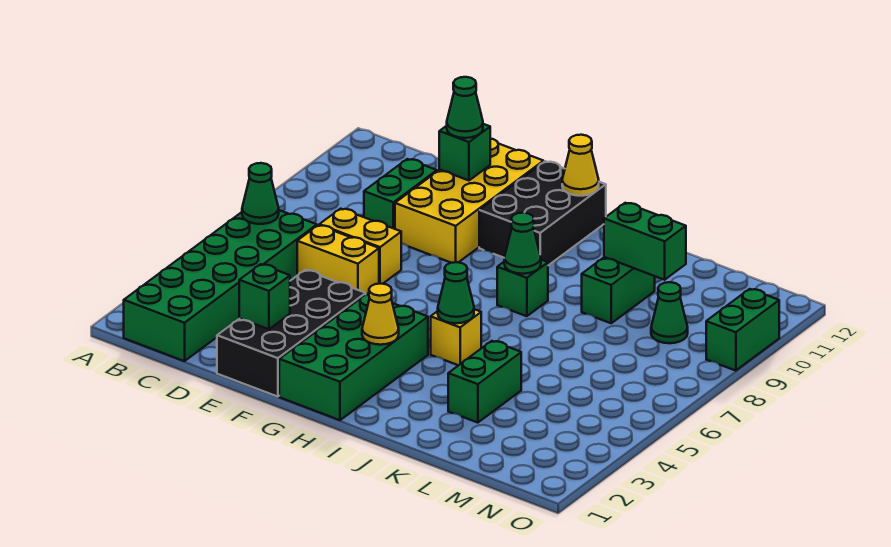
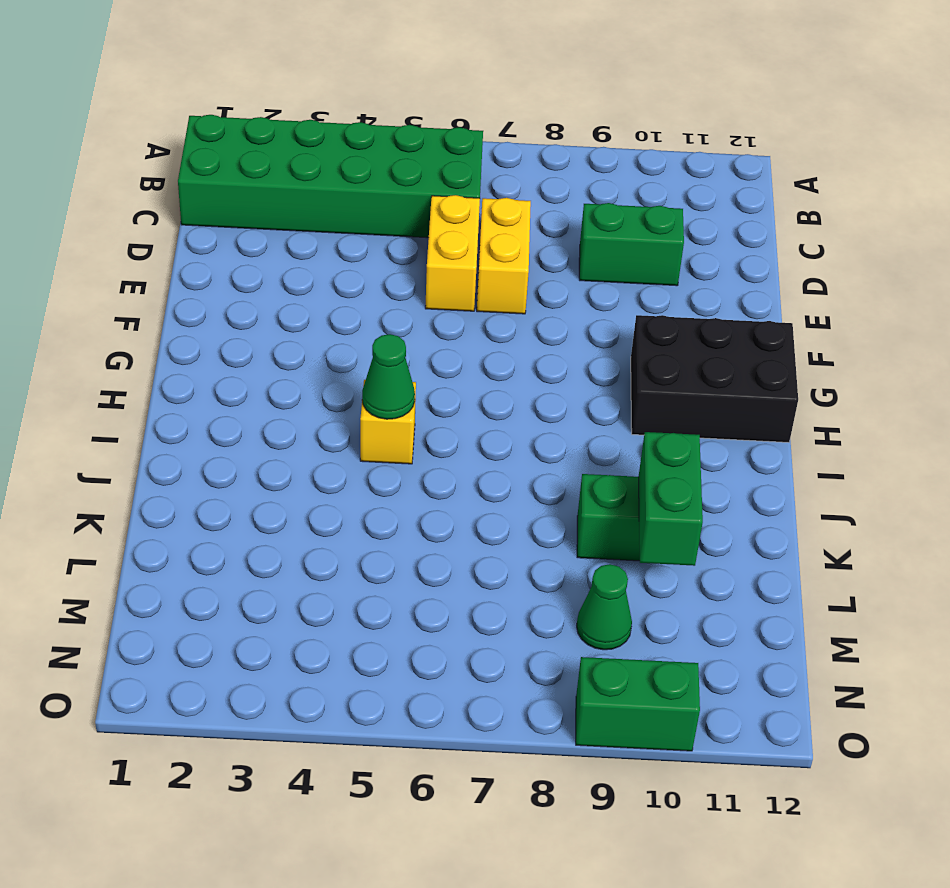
none -> black brick E1:F4 level 1
none -> yellow brick E9:F12 level 1
none -> green brick G1:H4 level 1

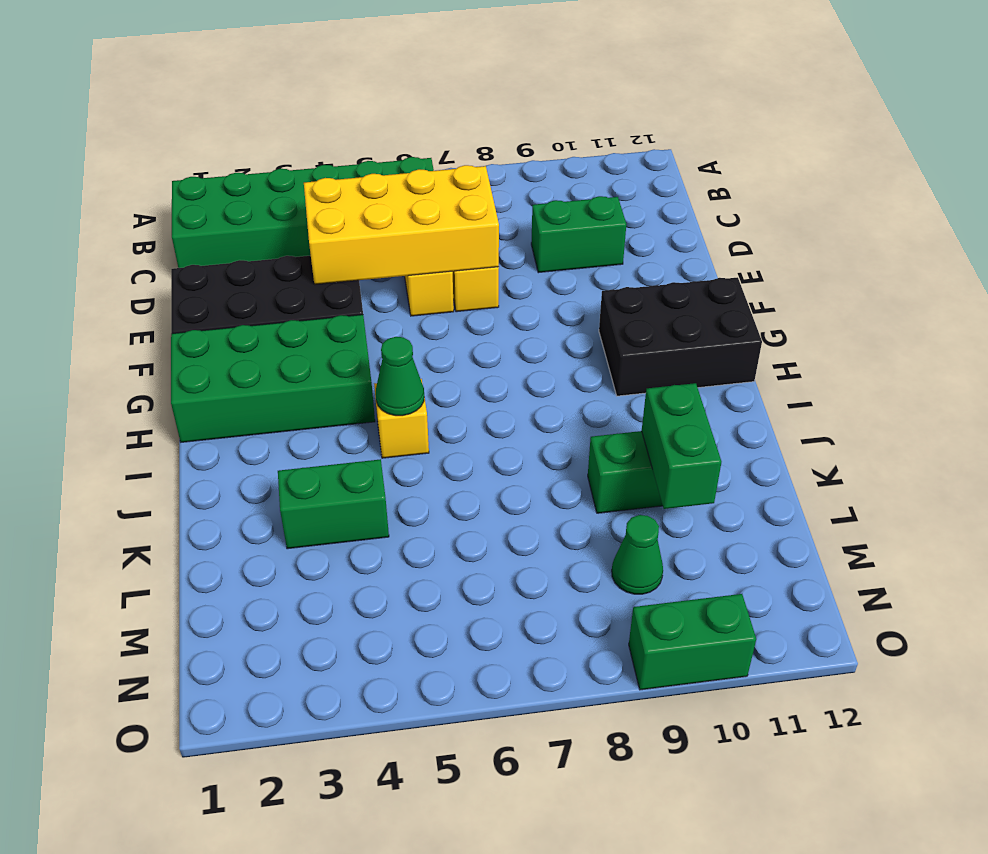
yellow brick D4:E7 level 2 -> yellow brick E9:F12 level 1
none -> green brick I8 level 1
none -> green cone B6 level 2
none -> green brick E2 level 2

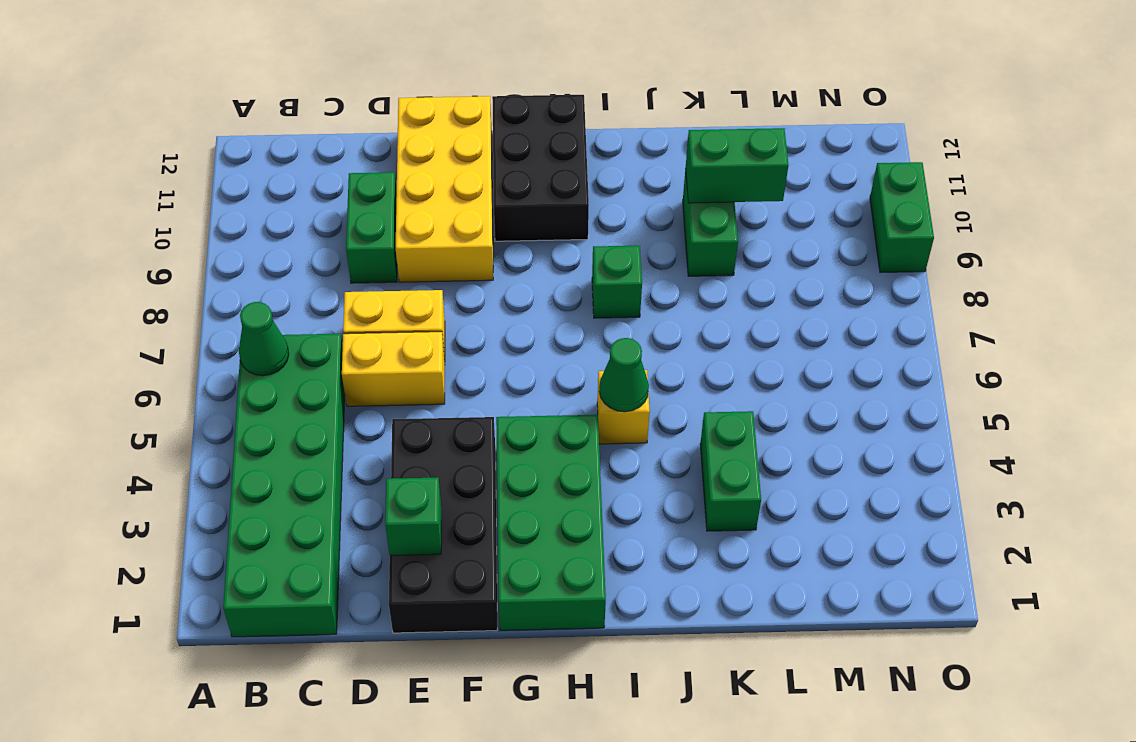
none -> green cone M9 level 1
none -> green brick E11 level 2
none -> yellow cone H3 level 2

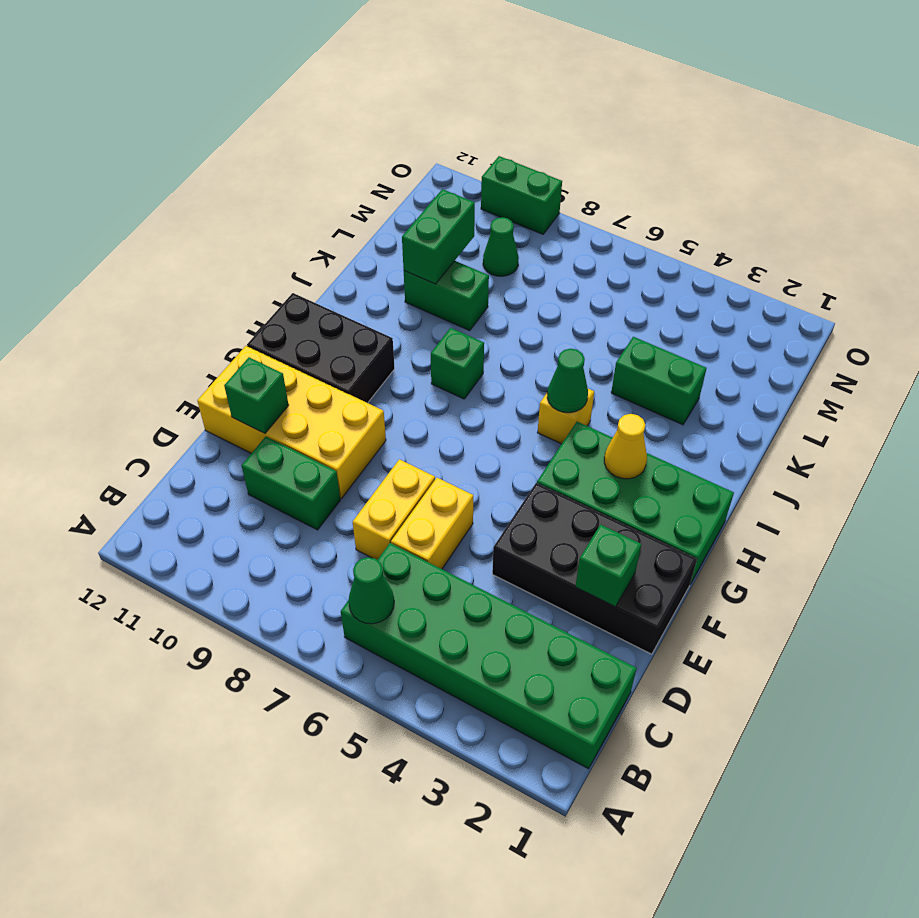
none -> yellow cone H12 level 2
none -> green cone I8 level 2
none -> green cone E11 level 3

